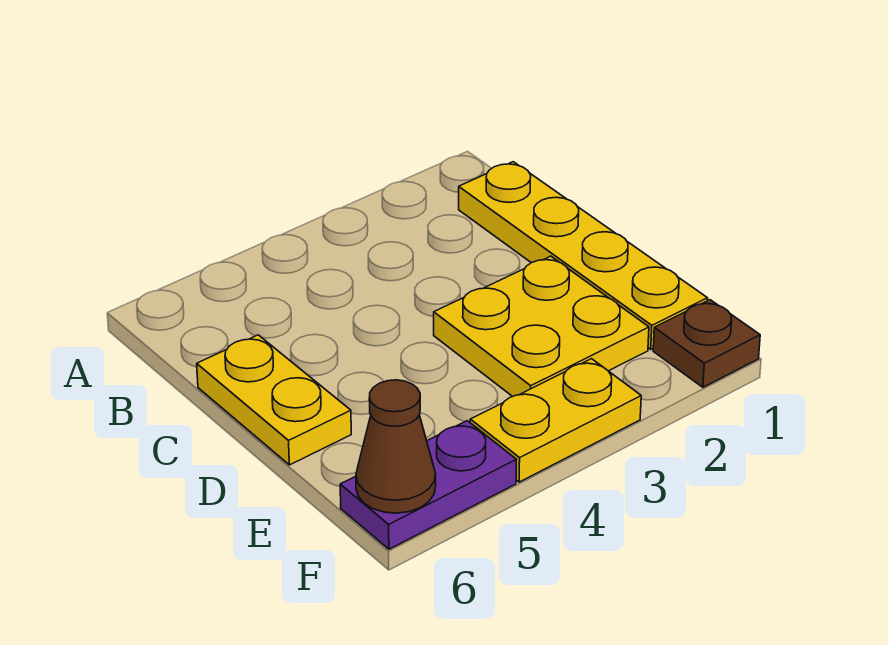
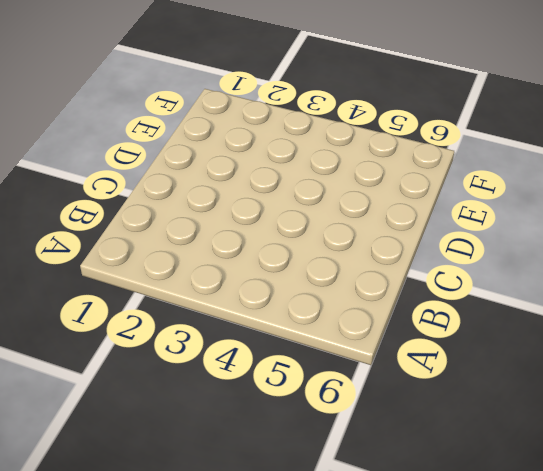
none -> yellow plate B1:E1 level 1
none -> yellow plate C6:D6 level 1

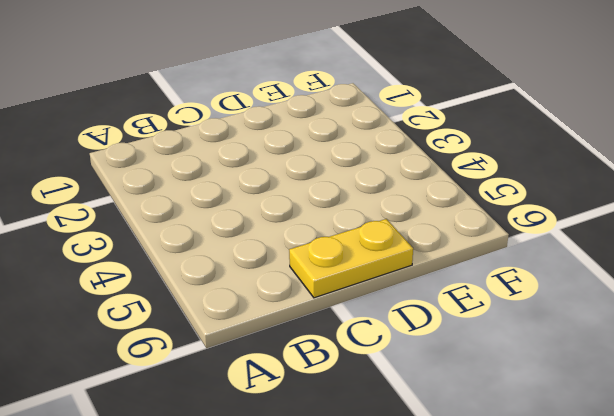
none -> yellow plate B1:E1 level 1
none -> yellow plate D2:E3 level 1

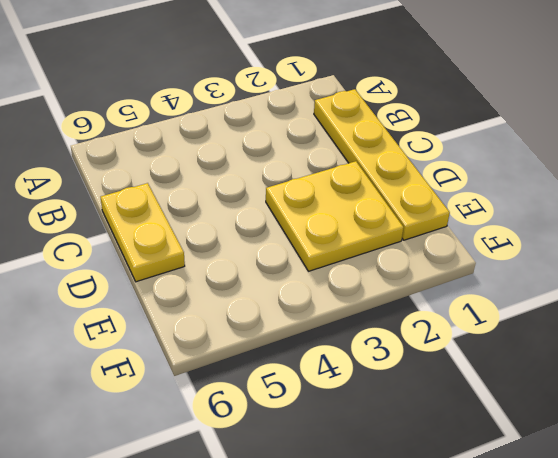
none -> brown plate F1 level 1
none -> yellow plate F3:F4 level 1

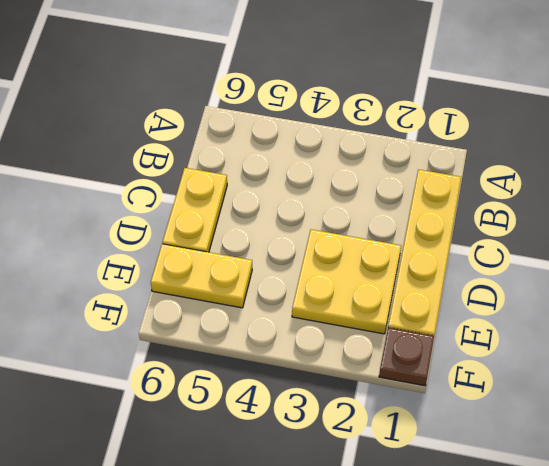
yellow plate E5:E6 level 1 -> yellow plate F3:F4 level 1
none -> purple plate F5:F6 level 1
none -> brown cone F6 level 2

